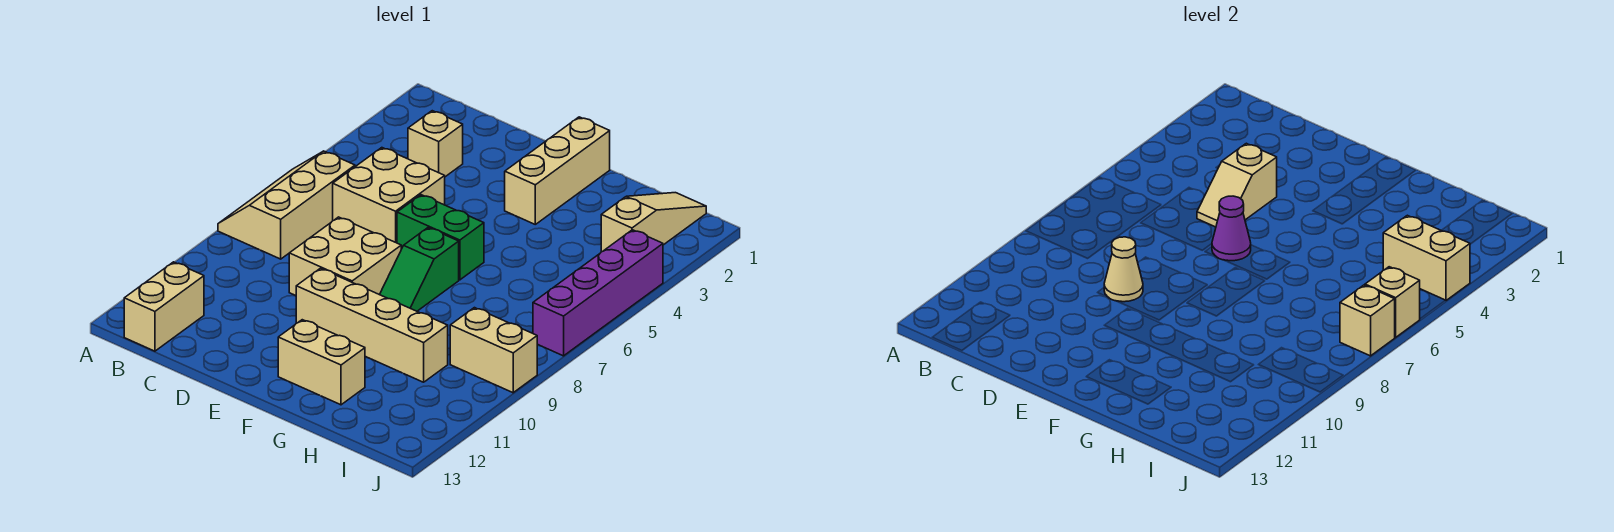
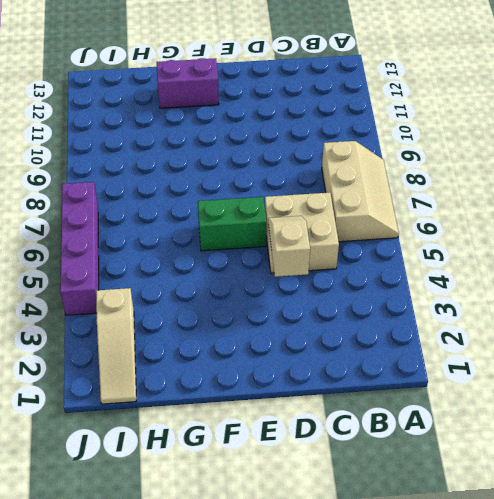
purple brick F12:G12 level 1 -> tan brick F12:G12 level 1
none -> tan brick B12:B13 level 1
none -> tan brick C3 level 1
none -> tan brick D8:E9 level 1

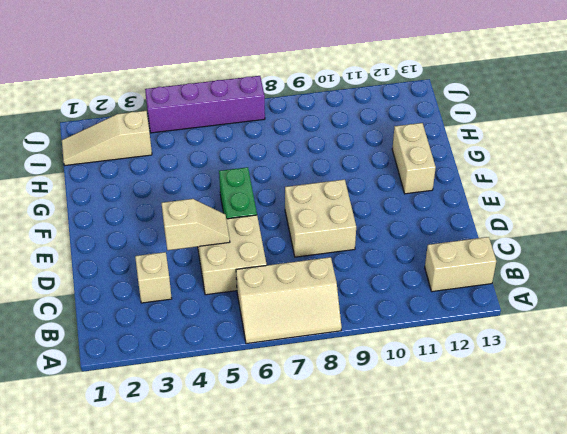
none -> tan brick E10:H10 level 1
none -> tan brick F1:F3 level 1
none -> green slope F7:F8 level 1 top 7

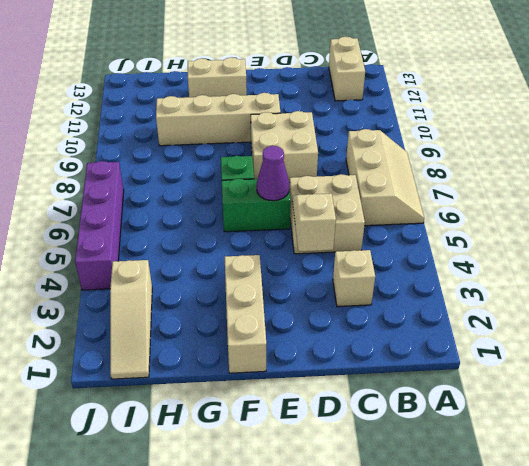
none -> tan brick I9:J9 level 1
none -> tan cone D9 level 2
none -> tan brick I4:J4 level 2

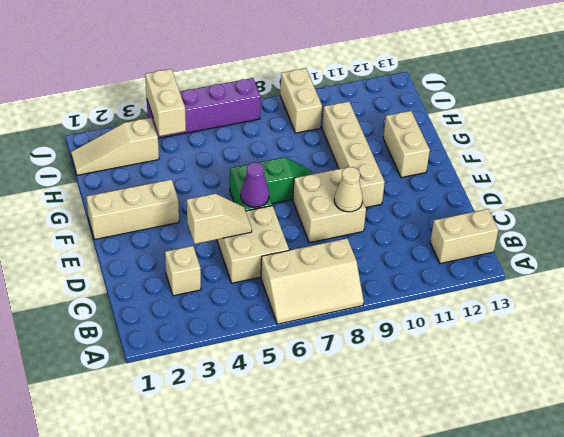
none -> tan brick J6 level 2
none -> tan brick J7 level 2

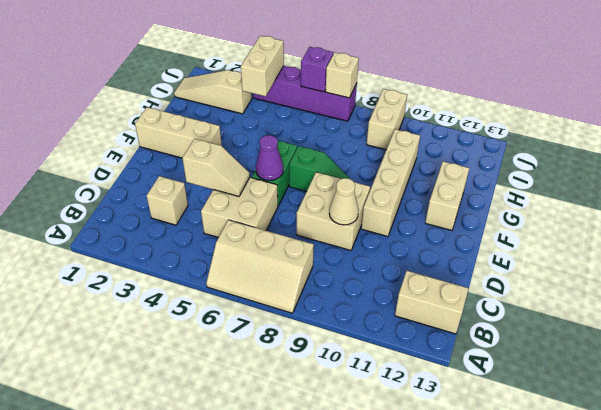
purple brick J6 level 2 -> tan brick J6 level 2

